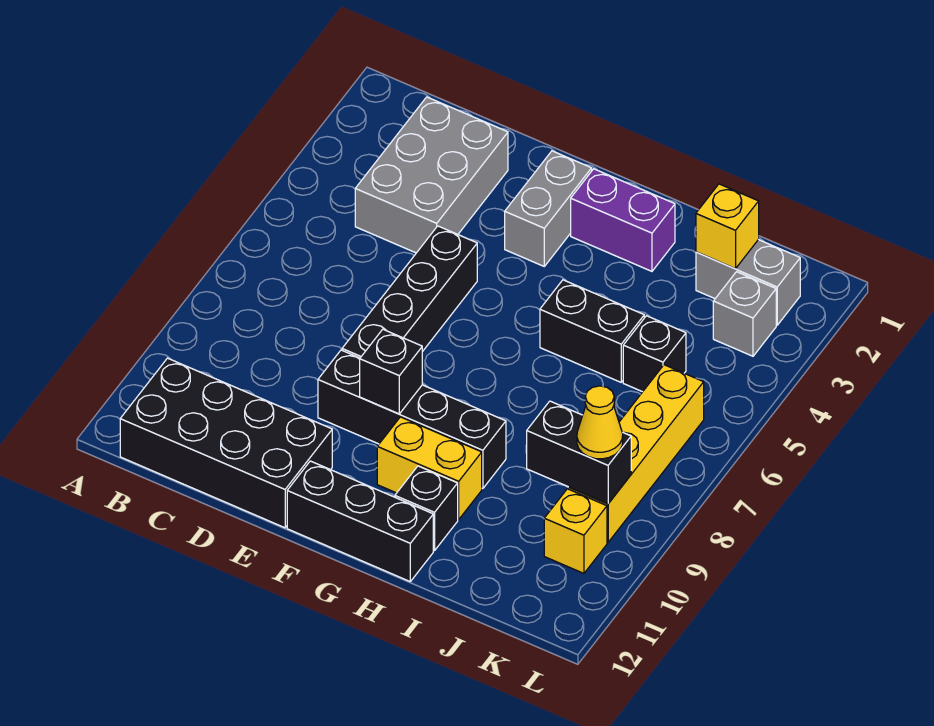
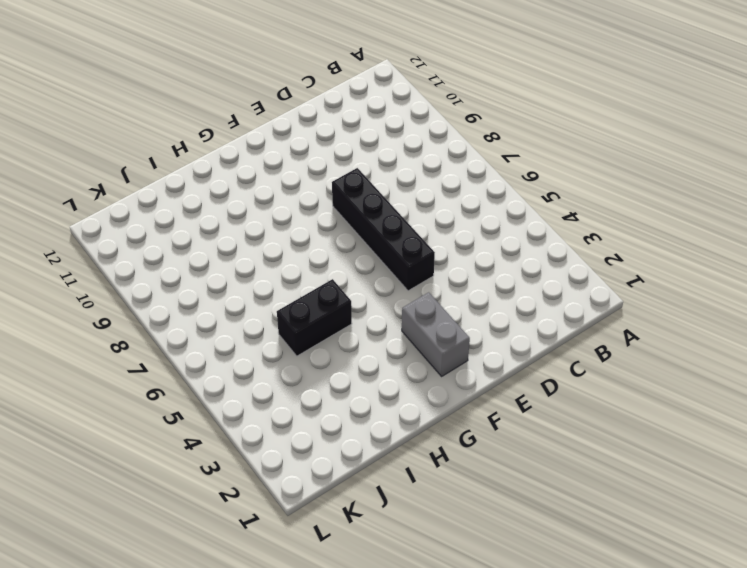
none -> black brick B11:E12 level 1
none -> grey brick C2:D4 level 1
none -> black brick E9:H9 level 1

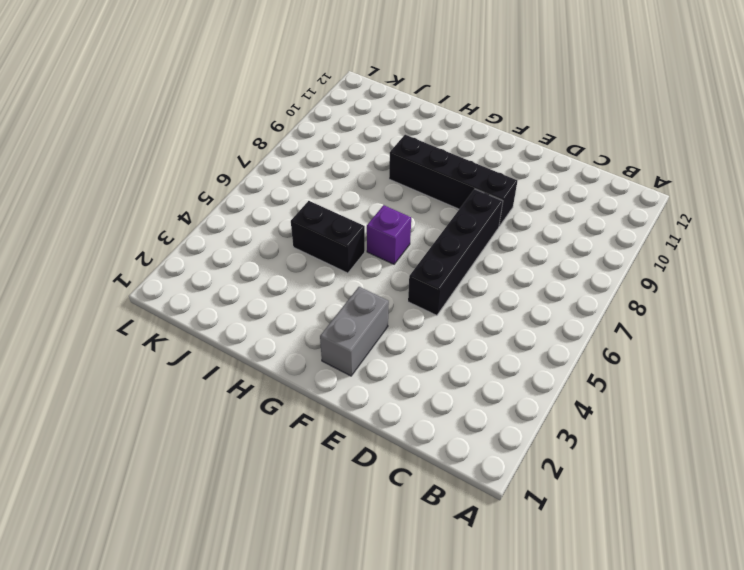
purple brick G6 level 1 -> none
none -> black brick B11:E12 level 1
none -> grey brick C2:D4 level 1
none -> black brick F12:H12 level 1

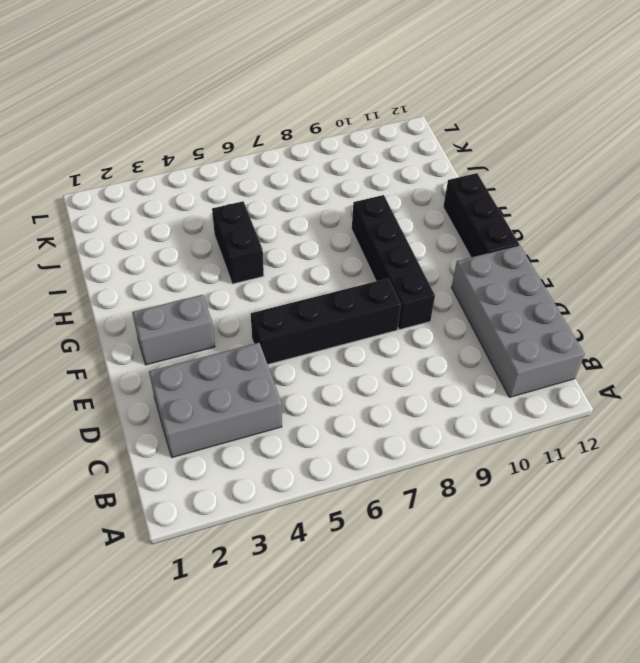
grey brick B11:E12 level 1 -> black brick B11:E12 level 1
none -> purple brick G2:H2 level 1
none -> yellow brick G10:H10 level 1
none -> black brick H11 level 1

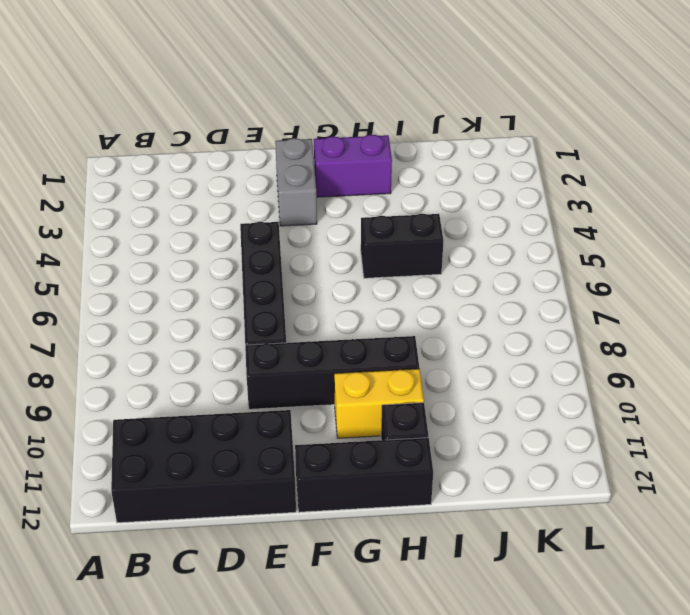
none -> grey brick C2:D4 level 1
none -> grey brick J2:K2 level 1
none -> black brick J5 level 1

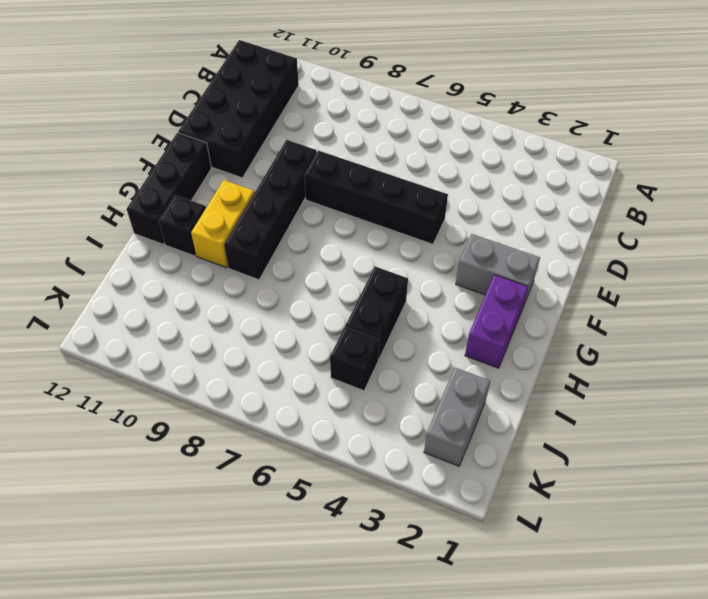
none -> grey brick C2:D4 level 1
none -> grey brick K3 level 1
none -> yellow brick K6:K9 level 1

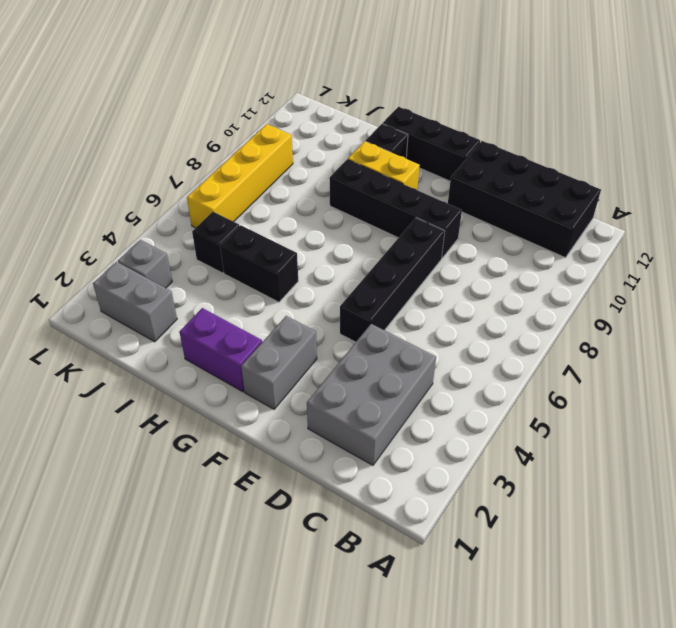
none -> yellow brick K10 level 1
none -> black brick F9 level 2
none -> yellow brick J2 level 2

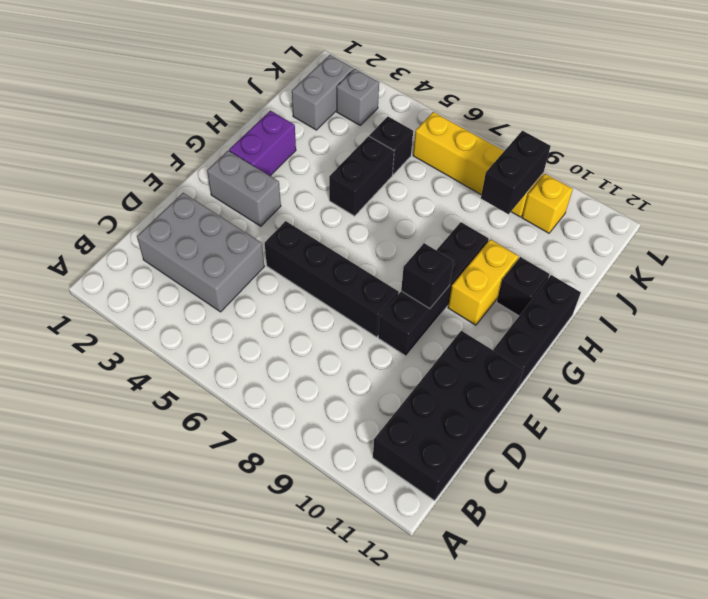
none -> yellow brick J2 level 2
none -> yellow cone K9 level 3

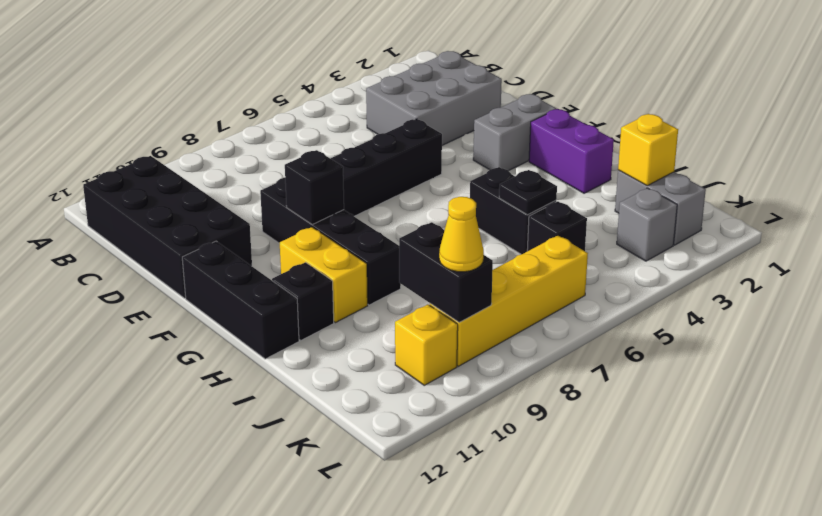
black plate I5 level 2 -> none

